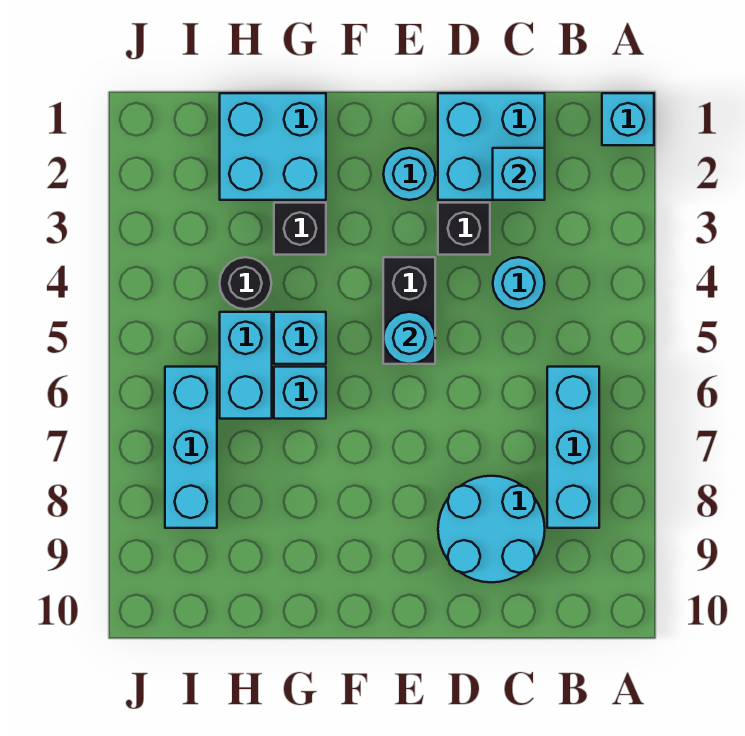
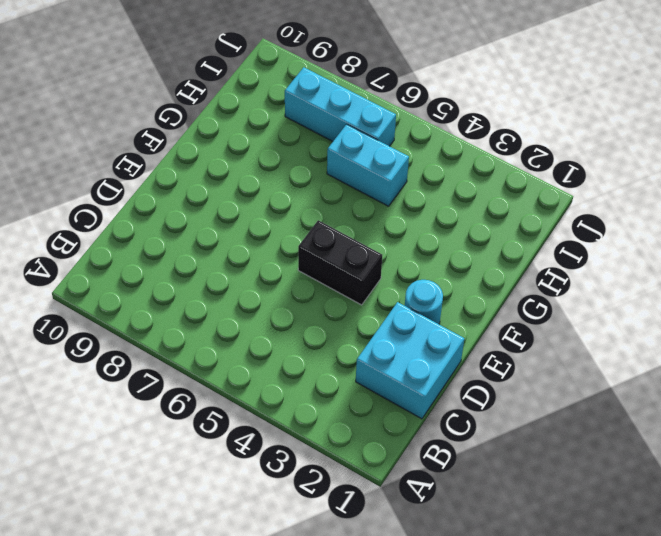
none -> cyan brick A1 level 1
none -> cyan brick B6:B8 level 1
none -> cyan round brick C4 level 1

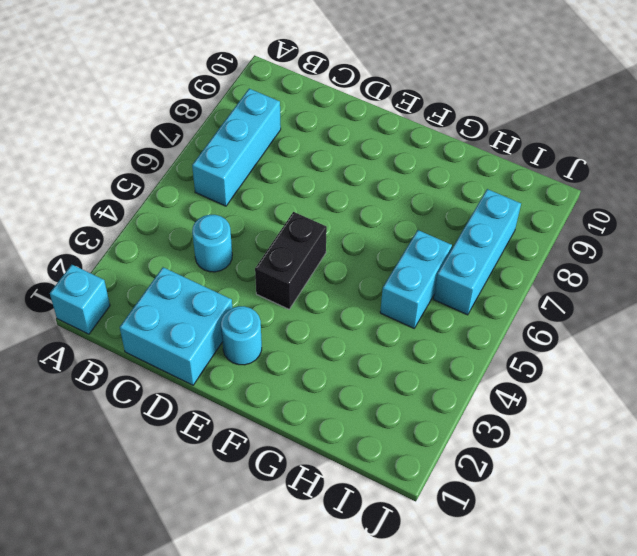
none -> cyan round brick C8:D9 level 1
none -> black brick D3 level 1
none -> cyan brick G1:H2 level 1

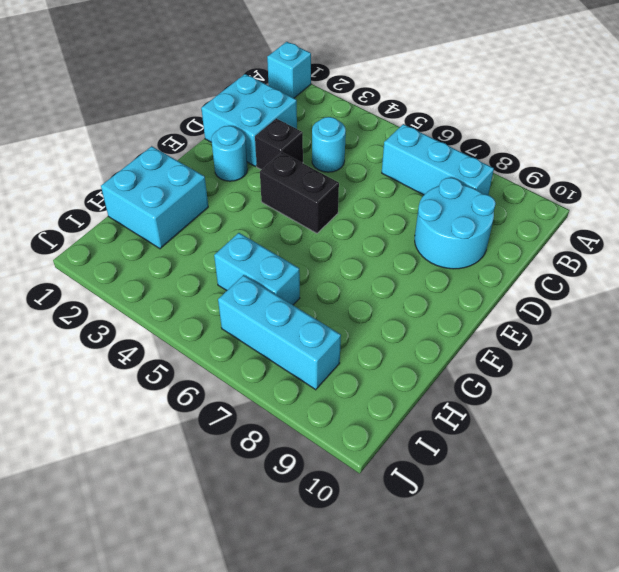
none -> black brick G3 level 1
none -> cyan brick G5 level 1
none -> cyan brick G6 level 1

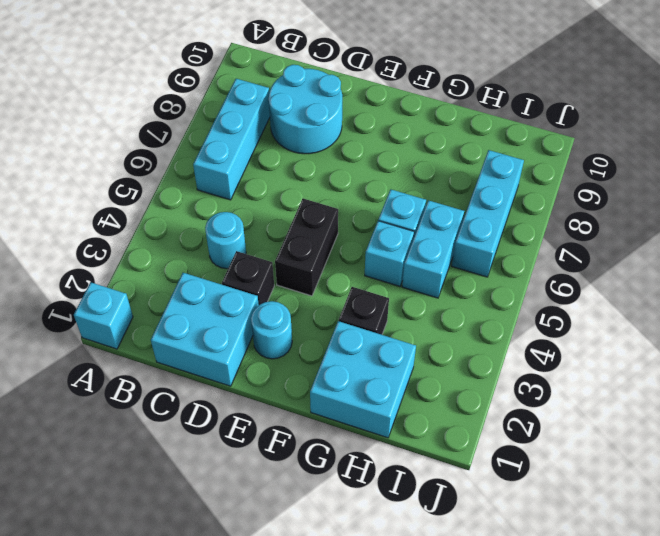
none -> black round brick H4 level 1
none -> cyan brick C2 level 2
none -> cyan round brick E5 level 2

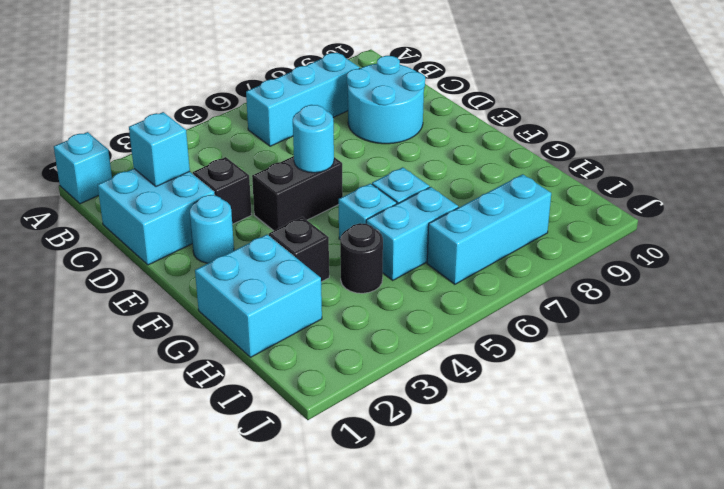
none -> cyan round brick C4 level 1

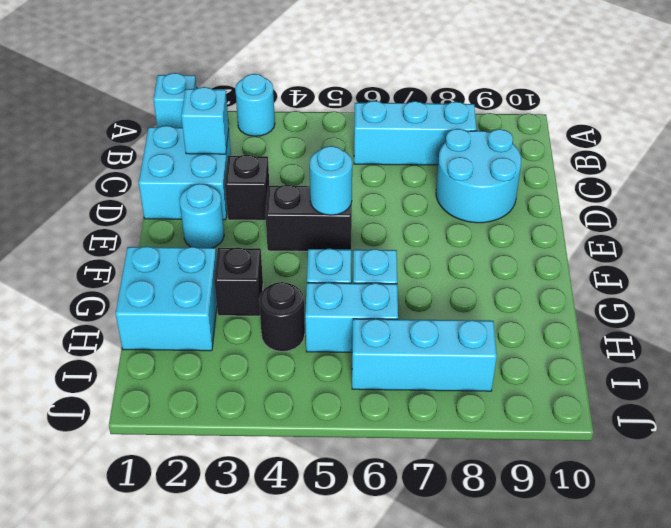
cyan round brick A3 level 1 -> cyan round brick C4 level 1

